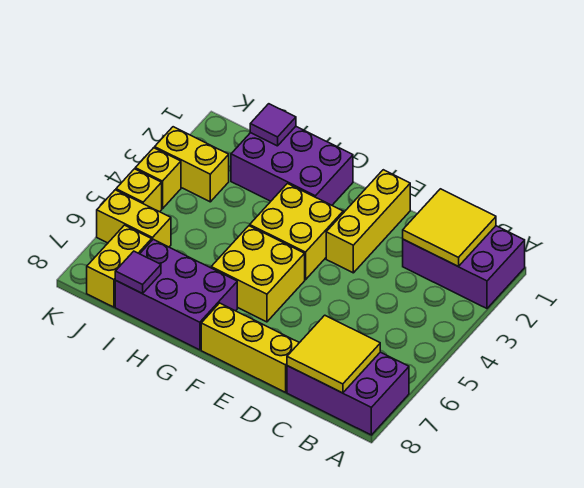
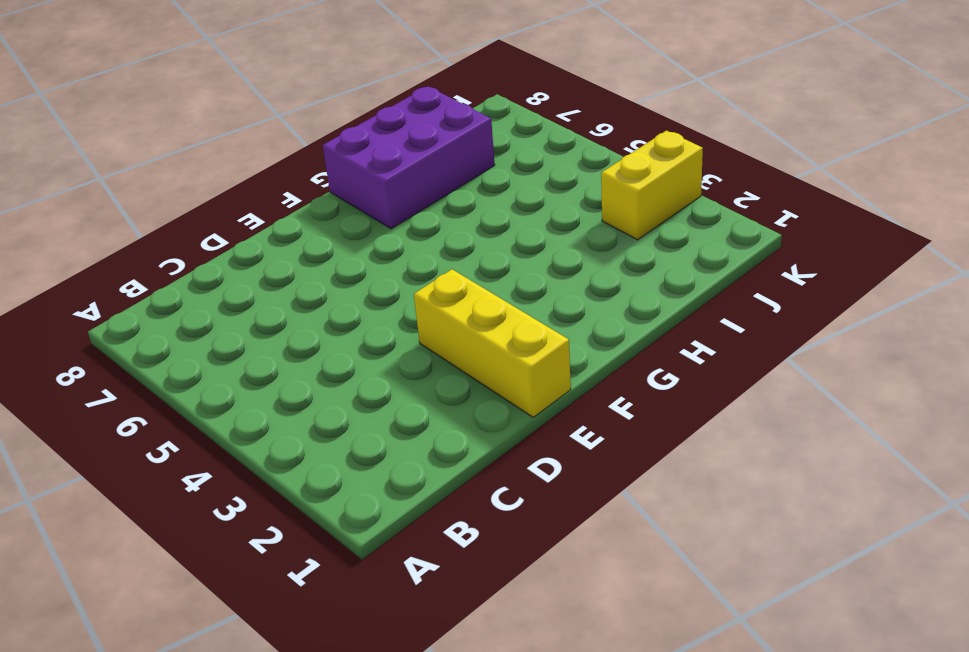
none -> purple brick A1:C2 level 1
none -> purple brick A7:C8 level 1
none -> yellow brick D8:F8 level 1

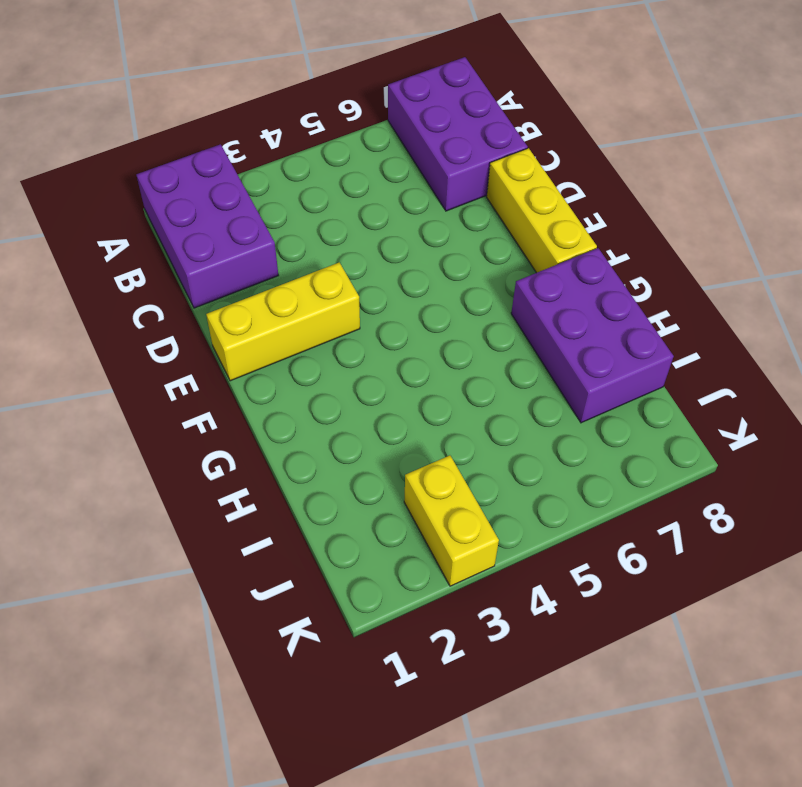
none -> yellow brick F3:G4 level 1
none -> yellow brick F5:G6 level 1
none -> purple brick G1:I2 level 1

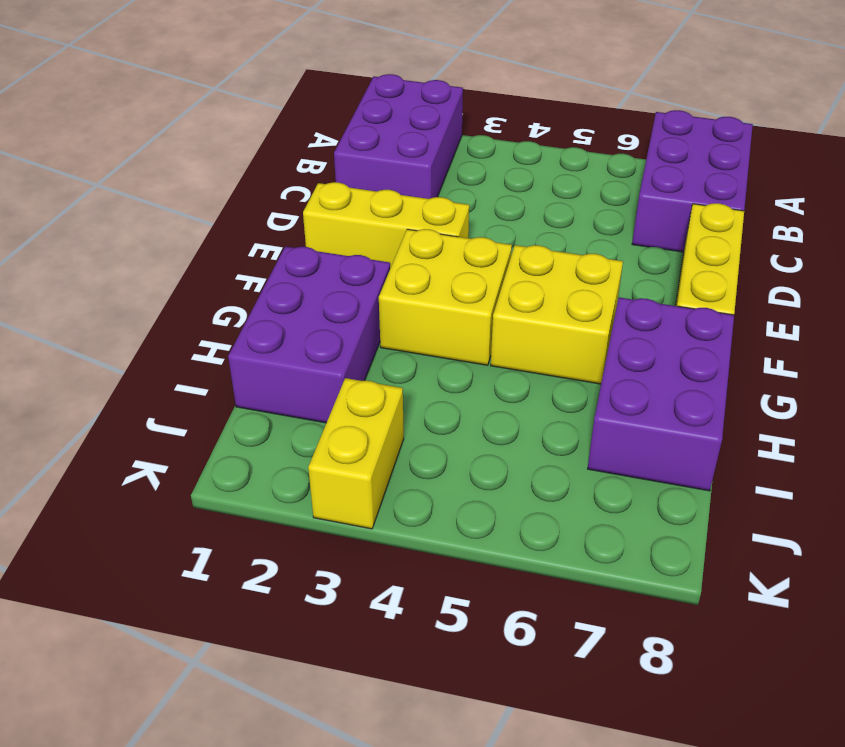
none -> yellow brick J6:K6 level 1
none -> yellow brick J7:J8 level 1
none -> yellow brick K4 level 1

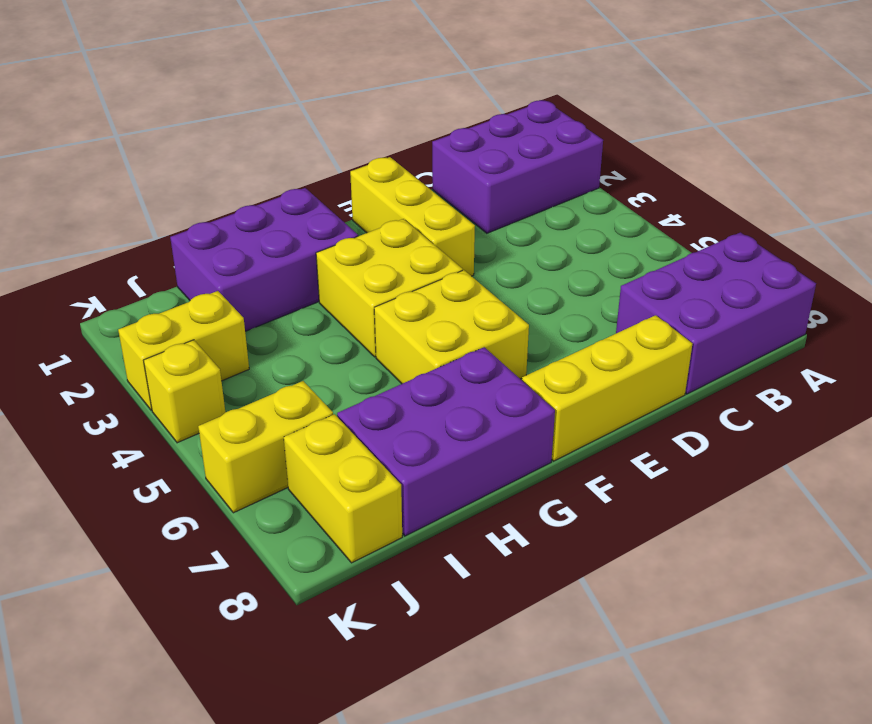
none -> yellow brick K5 level 1
none -> yellow tile B1:C2 level 2
none -> yellow tile B7:C8 level 2

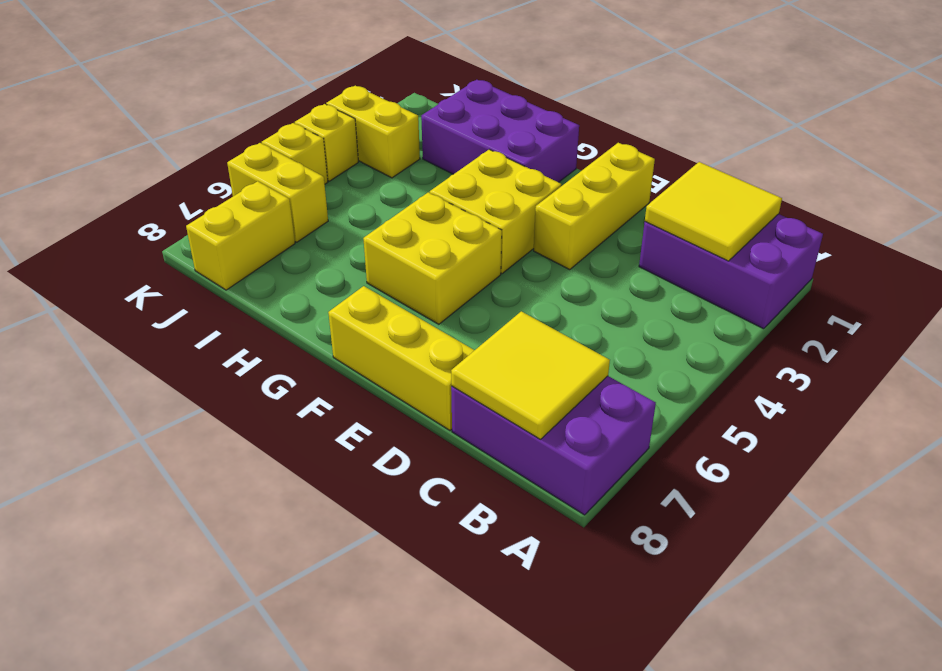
none -> purple brick G7:I8 level 1
none -> purple tile I1 level 2
none -> purple tile I8 level 2

